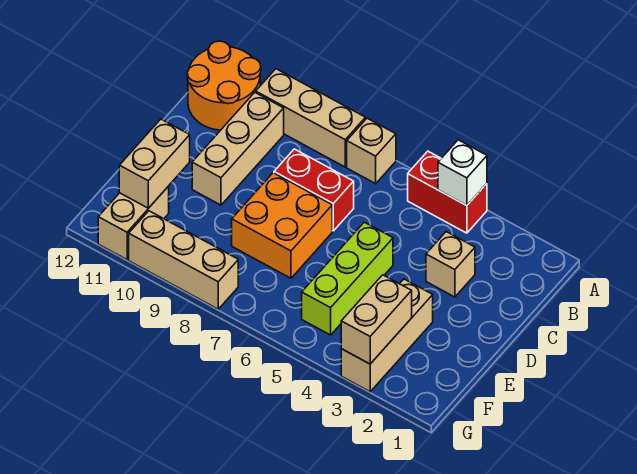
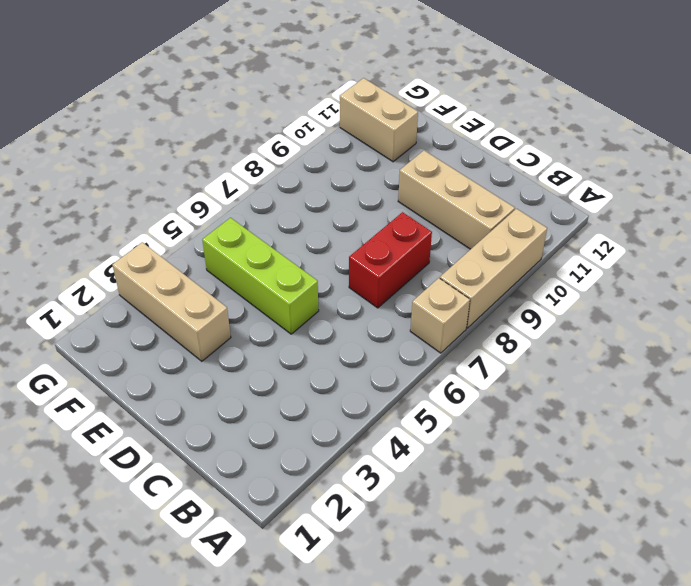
none -> red brick A4:A5 level 1
none -> orange round brick A11:B12 level 1
none -> tan brick C3 level 1

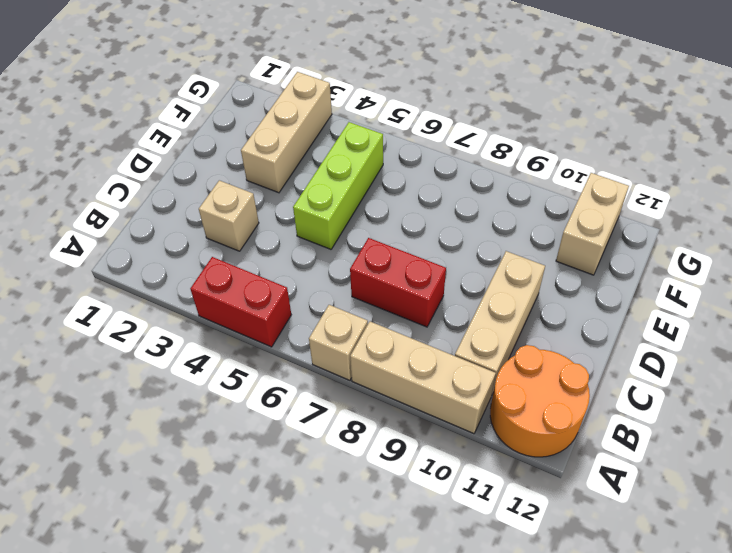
none -> orange brick D7:E8 level 1
none -> tan brick G8:G10 level 1
none -> white brick A4 level 2

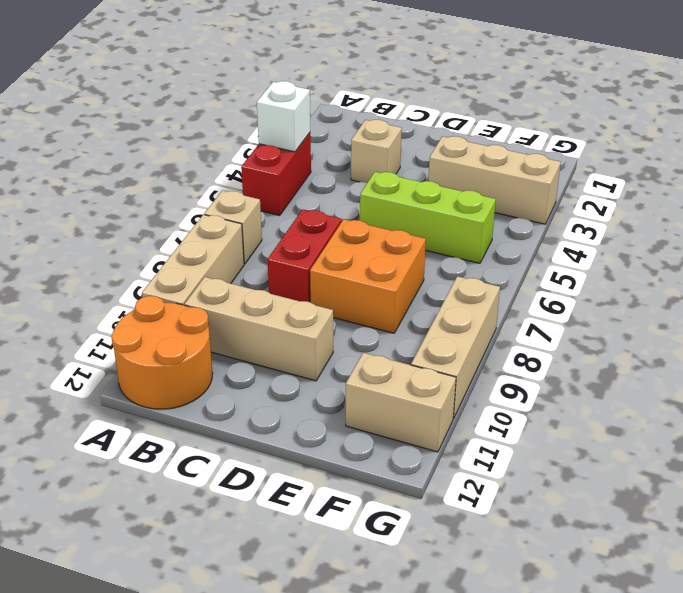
none -> tan brick E11:F11 level 2
none -> tan brick F3:G3 level 2

